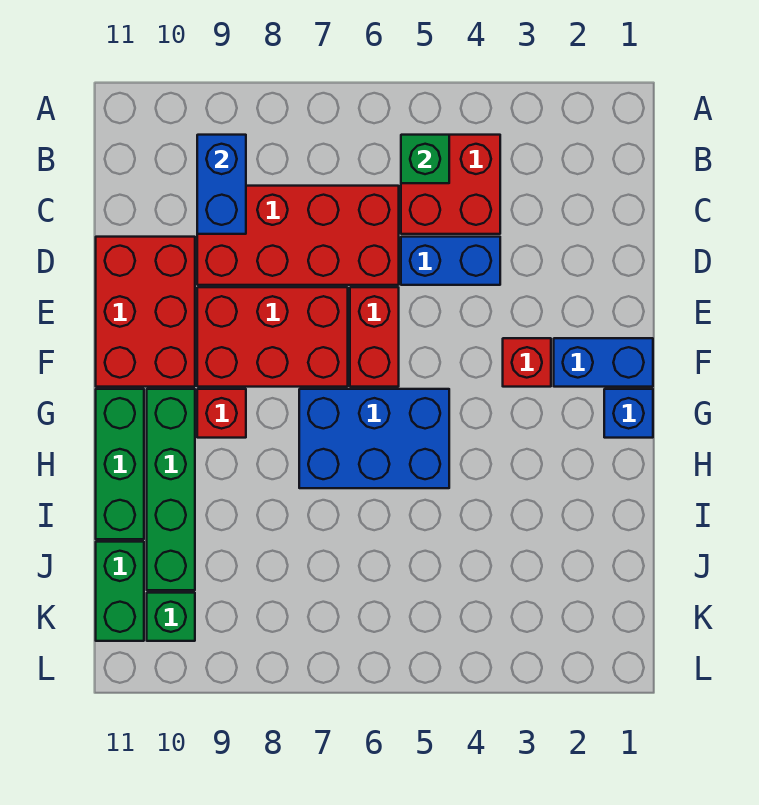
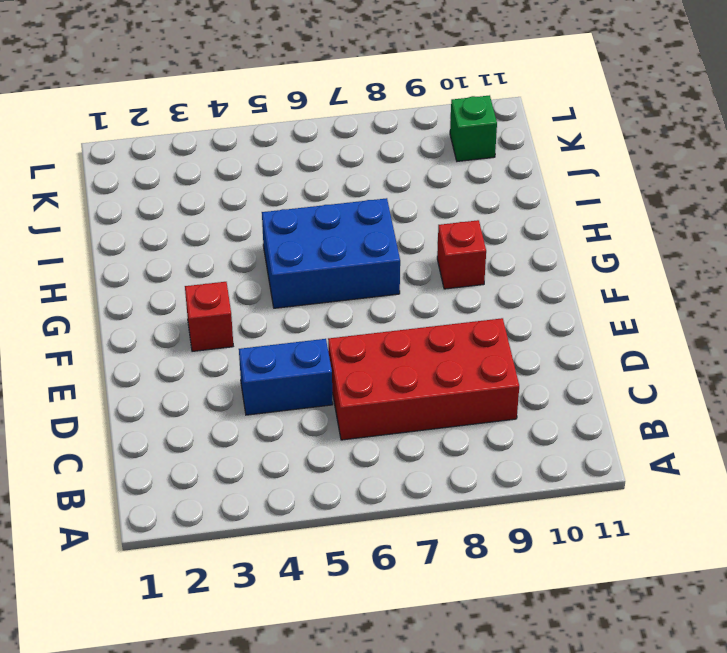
none -> red brick B4:C5 level 1
none -> red brick D10:F11 level 1
none -> red brick E6:F6 level 1

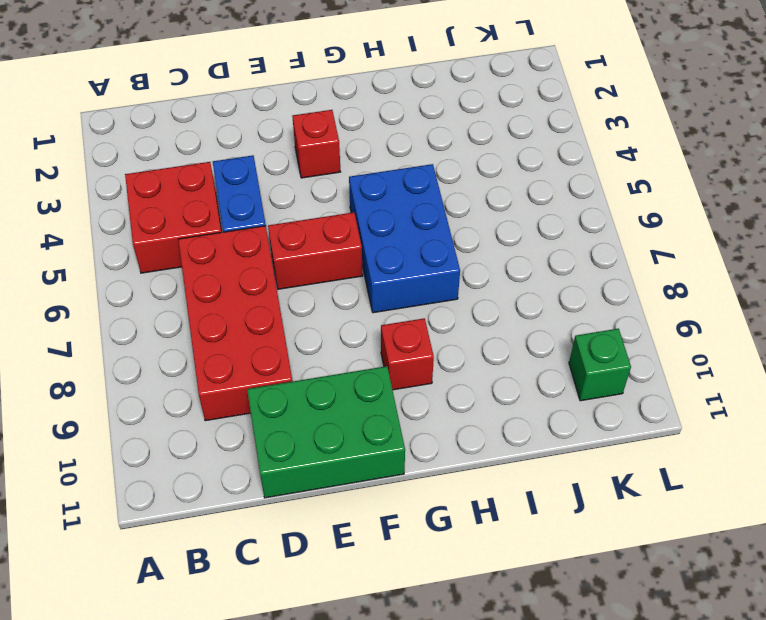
green brick D10:F11 level 1 -> red brick D10:F11 level 1
none -> red brick E7:F9 level 1
none -> blue brick F1:F2 level 1
none -> blue brick G1 level 1

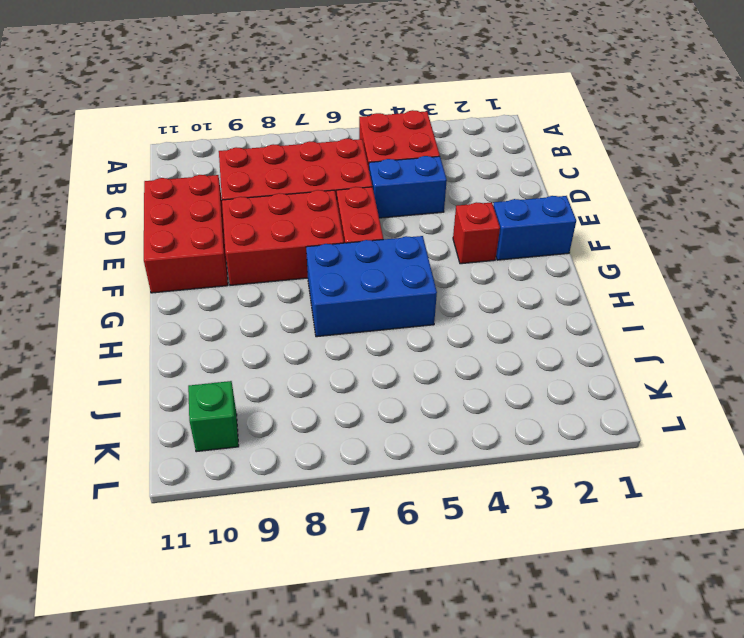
none -> blue brick G1 level 1
none -> red brick G9 level 1
none -> green brick G10:J10 level 1

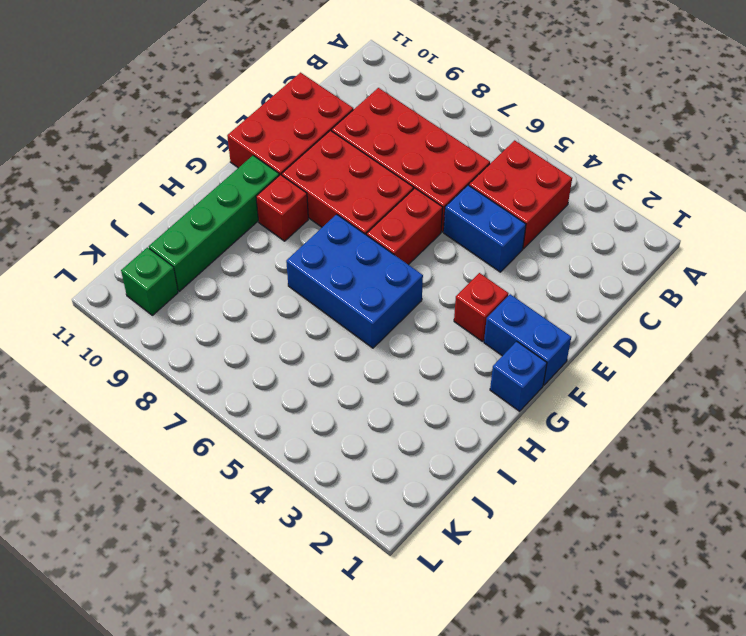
none -> green brick G11:I11 level 1
none -> green brick J11:K11 level 1
none -> green brick B5 level 2

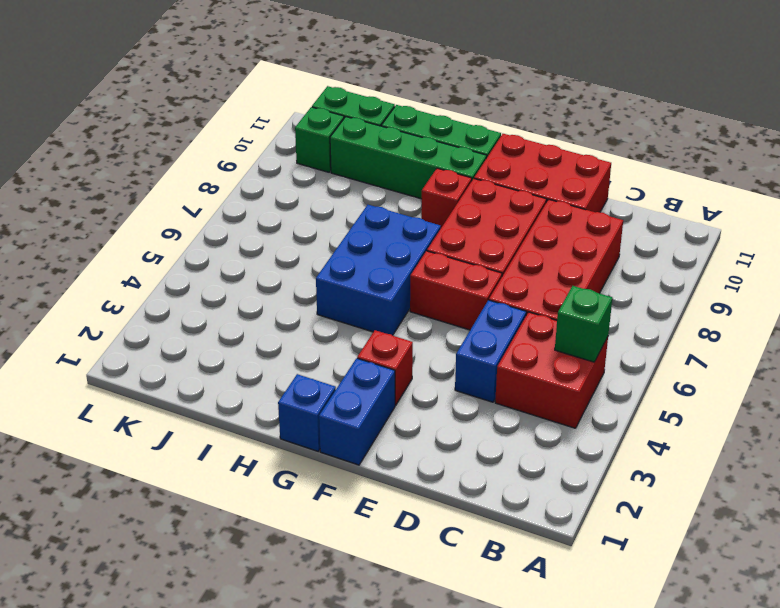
none -> blue brick B9:C9 level 2

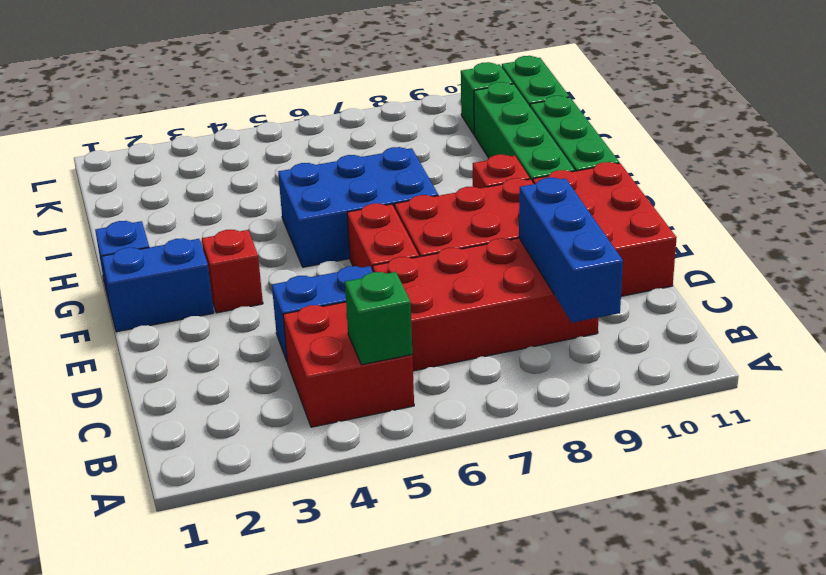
blue brick B9:D9 level 2 -> blue brick B9:C9 level 2

